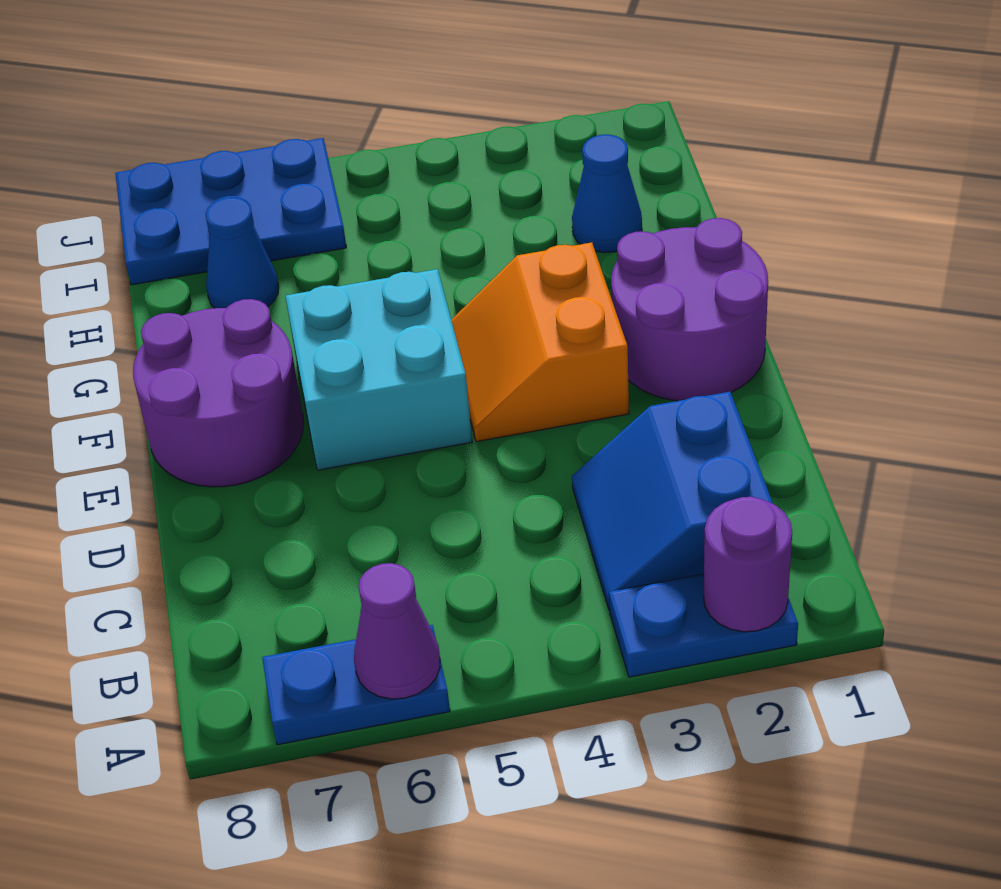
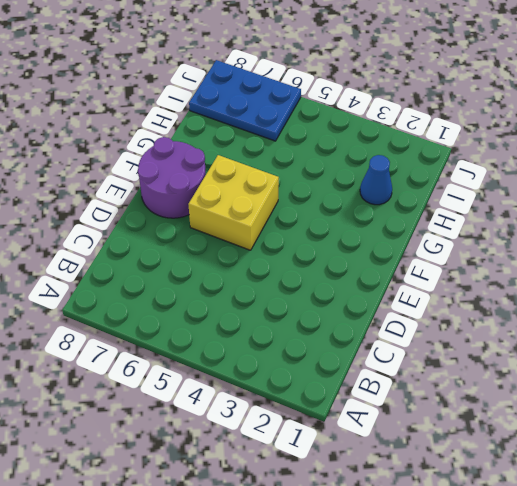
yellow brick E5:F6 level 1 -> cyan brick E5:F6 level 1
none -> blue plate A2:A3 level 1
none -> blue plate A6:A7 level 1
none -> blue slope B2:C3 level 1 top 2

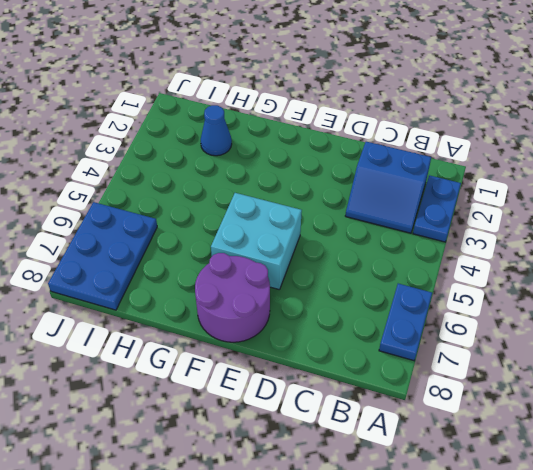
none -> purple round brick E1:F2 level 1
none -> orange slope E3:F4 level 1 top 3
none -> blue cone H7 level 1

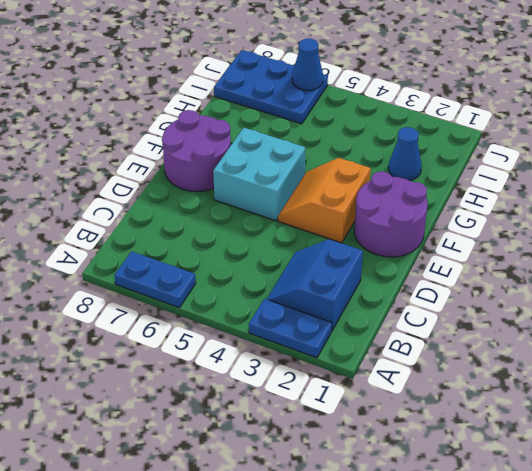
blue cone J6 level 2 -> blue cone H7 level 1
none -> purple round brick A2 level 2
none -> purple cone A6 level 2

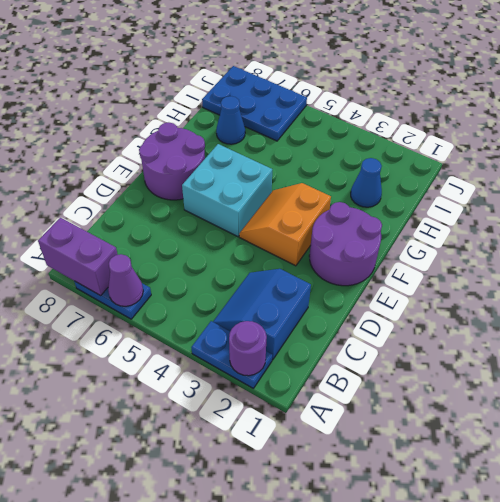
purple brick A7:A8 level 2 -> none

